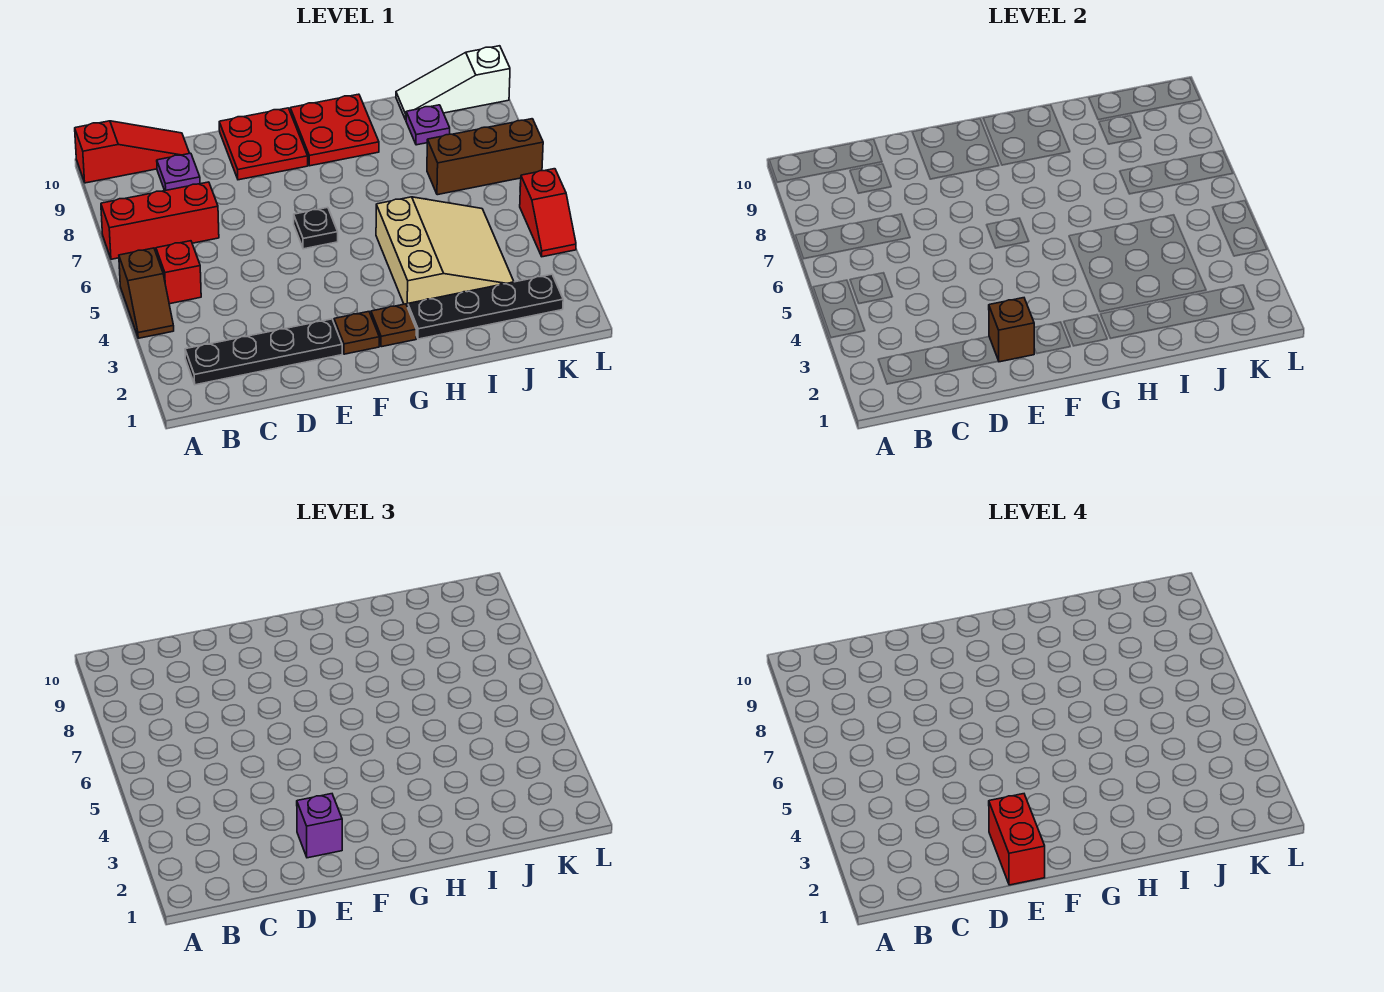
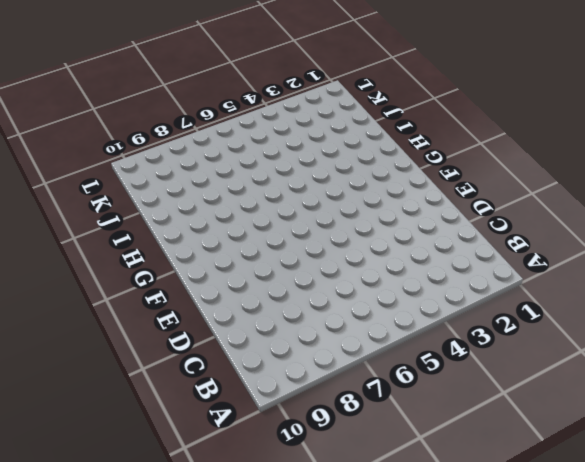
none -> brown slope A4:A5 level 1 top 5
none -> red brick A7:C7 level 1
none -> red slope A10:C10 level 1 top A

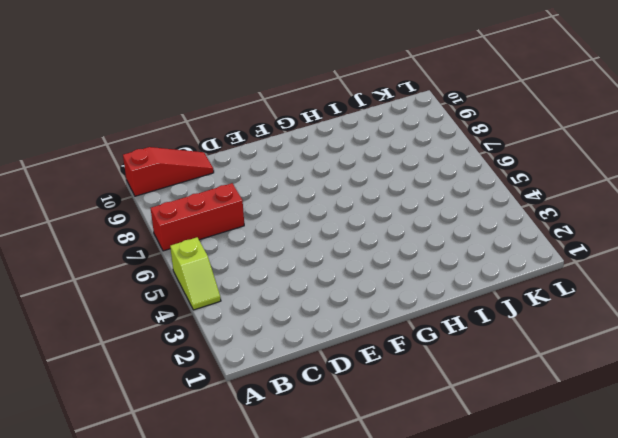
lime slope A4:A5 level 1 top 5 -> brown slope A4:A5 level 1 top 5
none -> black plate B2:E2 level 1
none -> red brick B5 level 1
none -> purple plate C9 level 1

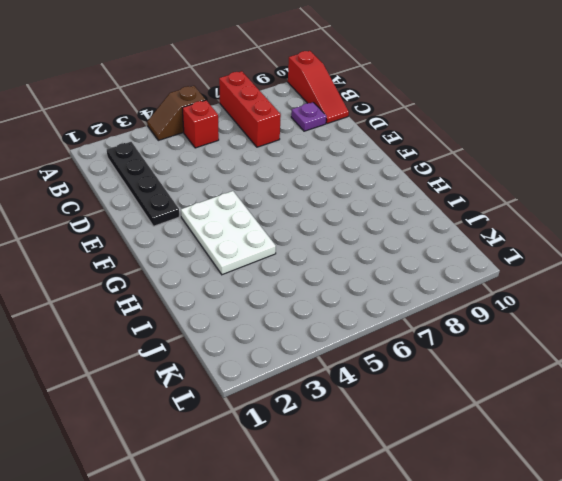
white plate F3:H4 level 1 -> tan slope H3:J5 level 1 top H
none -> red plate E9:F10 level 1
none -> brown plate F2 level 1
none -> black plate F6 level 1

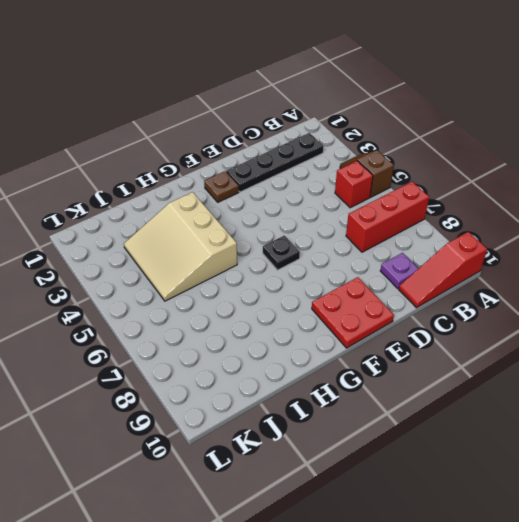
none -> brown plate G2 level 1
none -> red plate G9:H10 level 1
none -> black plate H2:K2 level 1

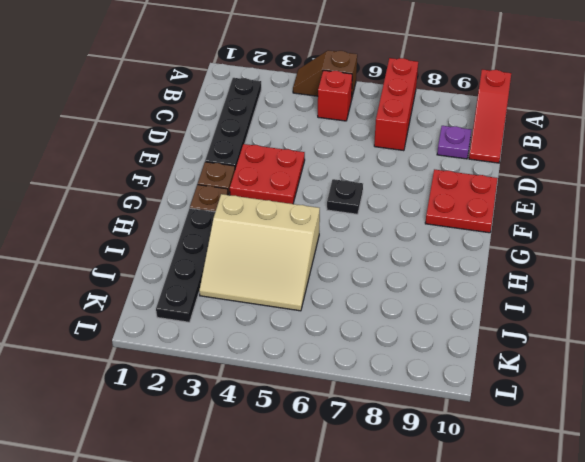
red plate E3:F4 level 1 -> red plate G9:H10 level 1
none -> brown brick J7:L7 level 1
none -> purple plate J9 level 1
none -> white slope J10:L10 level 1 top L

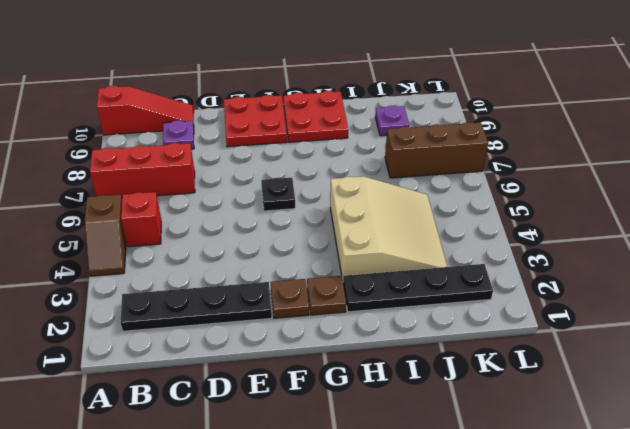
none -> white slope J10:L10 level 1 top L
none -> red slope L4:L5 level 1 top 5
none -> brown brick E2 level 2

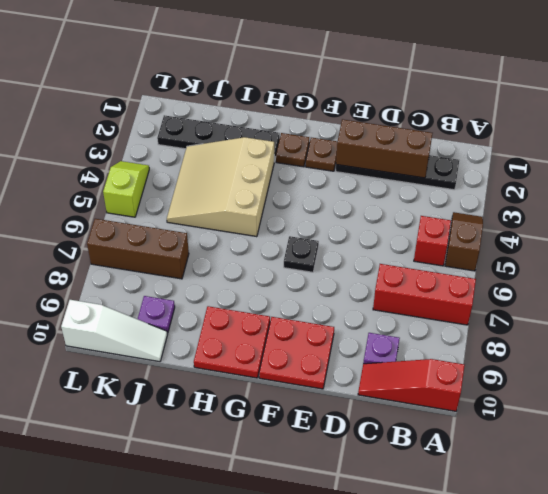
brown brick C2:E2 level 2 -> brown brick E2 level 2
lime slope L4:L5 level 1 top 5 -> red slope L4:L5 level 1 top 5
none -> purple brick E2 level 3
none -> red brick E1:E2 level 4

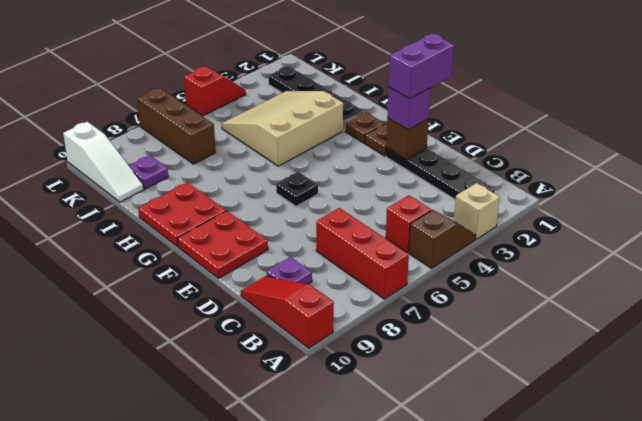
tan brick A3 level 1 -> none
purple brick E1:E2 level 4 -> red brick E1:E2 level 4

